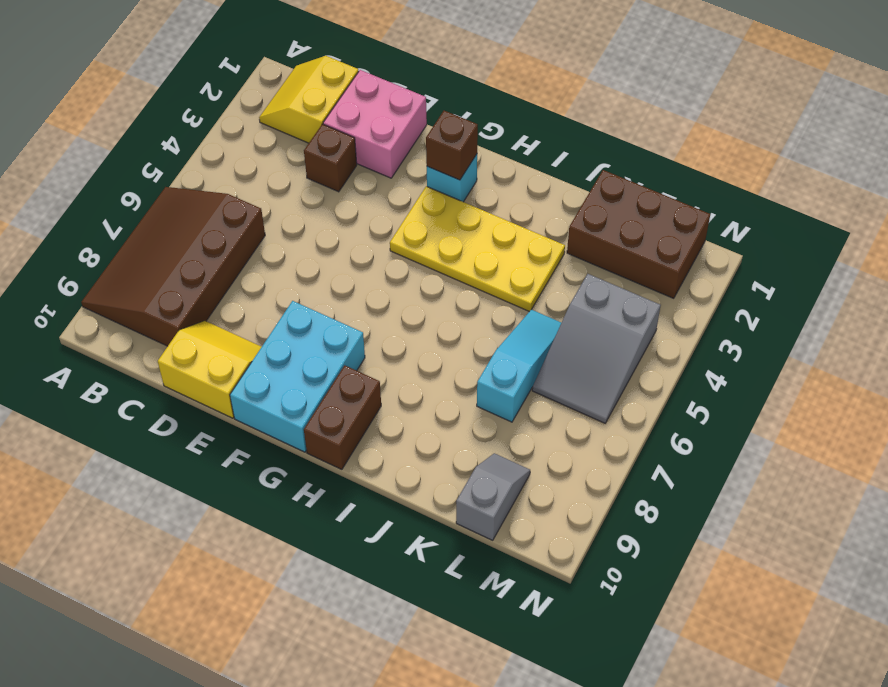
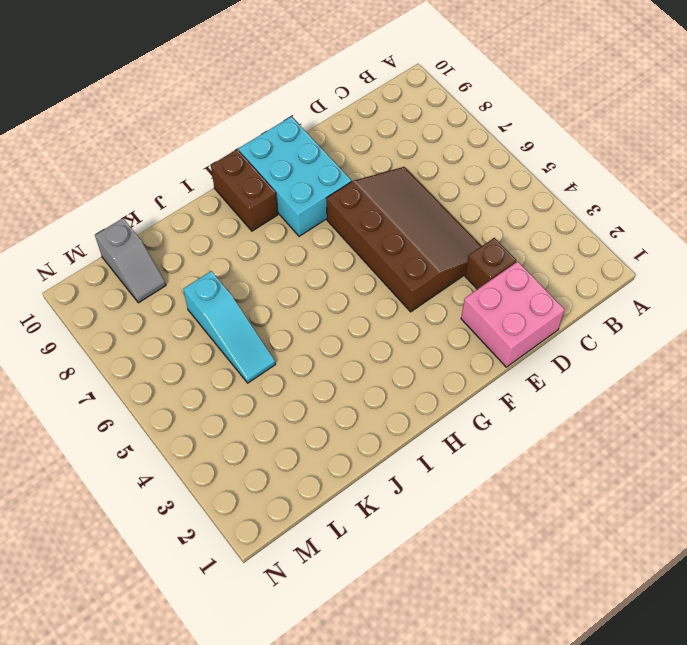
brown slope D4:F7 level 1 top F -> brown slope A6:C9 level 1 top C
none -> yellow slope B1:C2 level 1 top C
none -> yellow slope D9:E10 level 1 top 10
none -> cyan brick G2 level 1

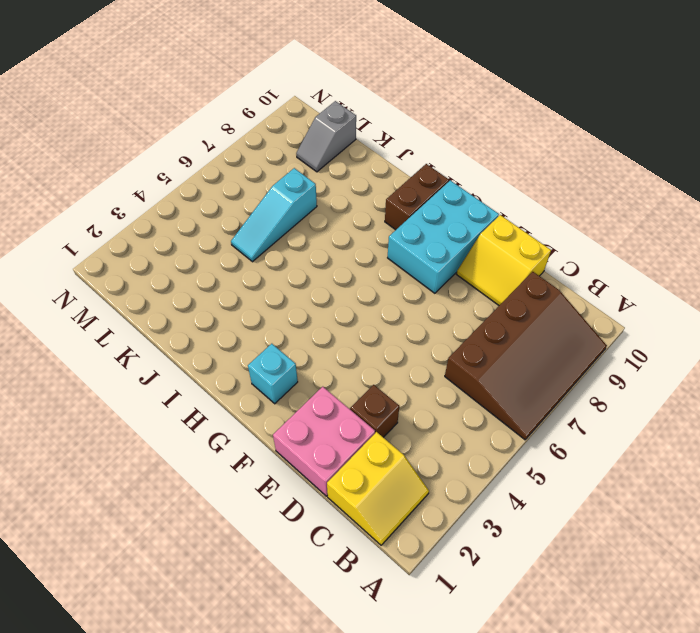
none -> yellow plate G3:J4 level 1
none -> brown brick K1:M2 level 1
none -> grey slope L4:M6 level 1 top 4

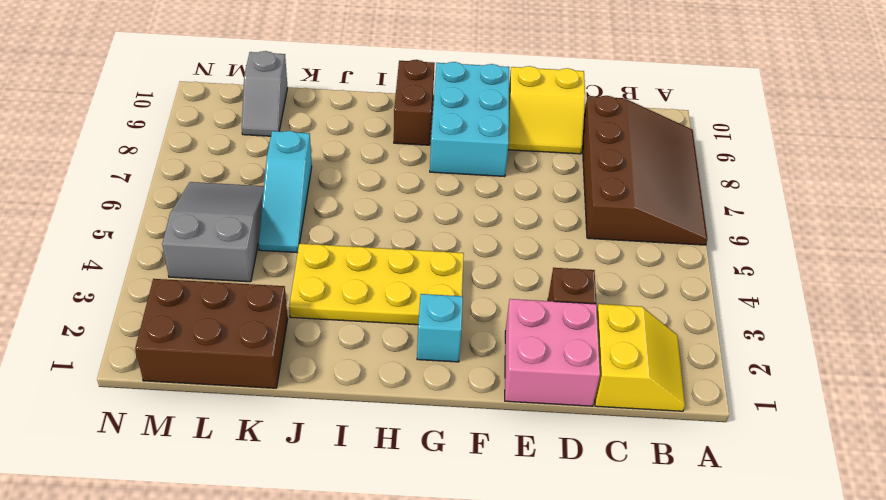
none -> brown brick G2 level 2

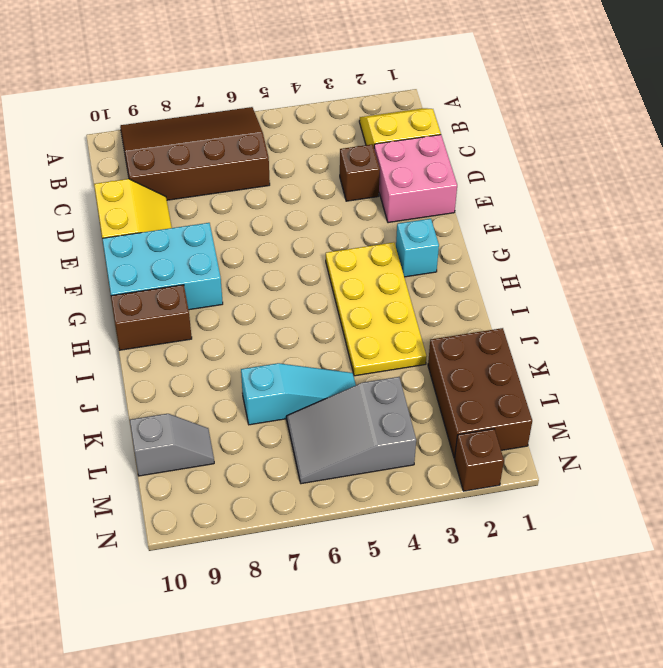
brown brick N2 level 1 -> brown brick G2 level 2

